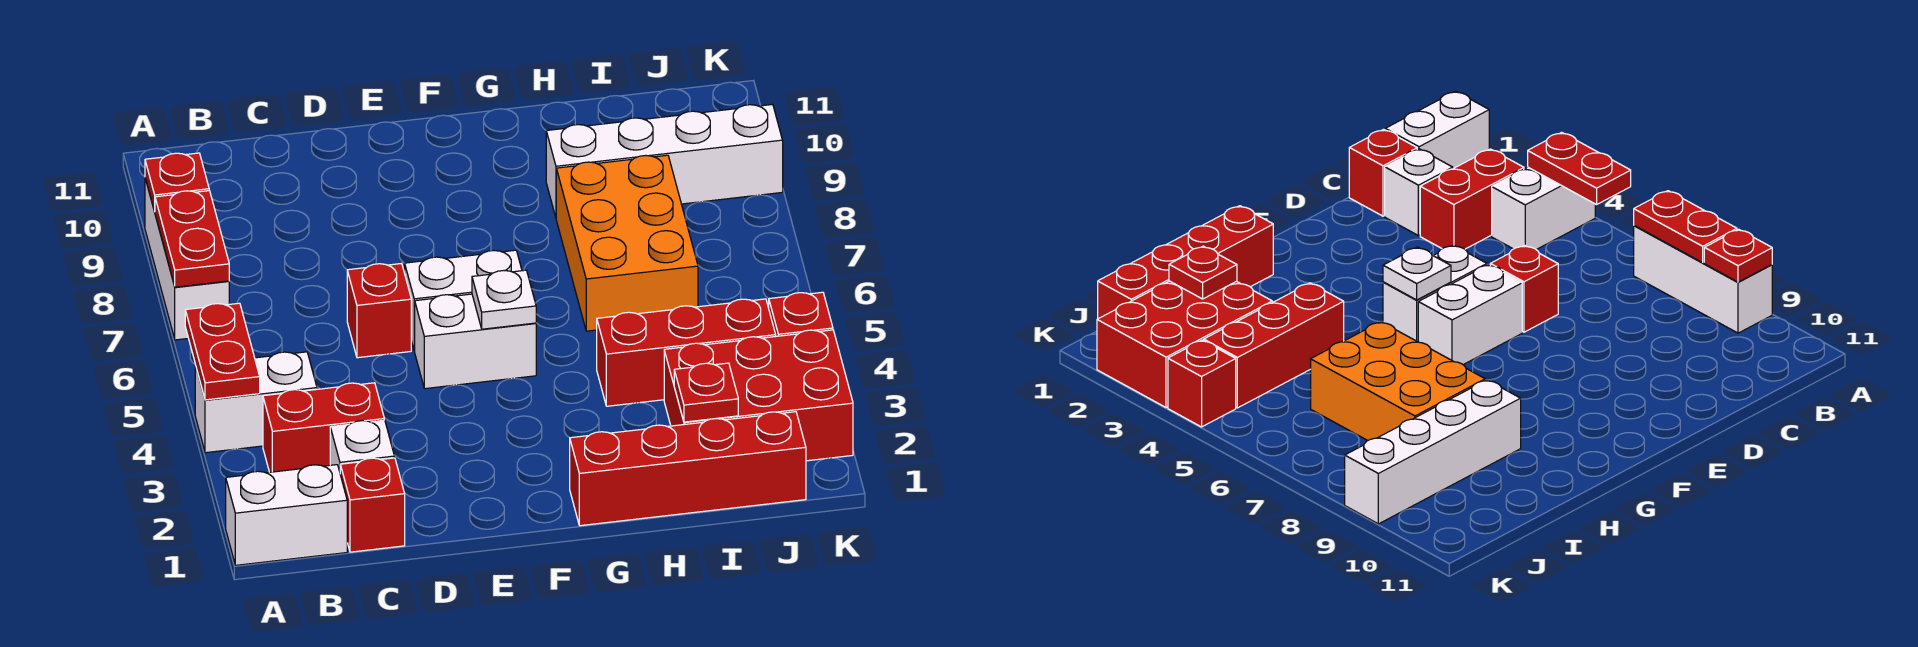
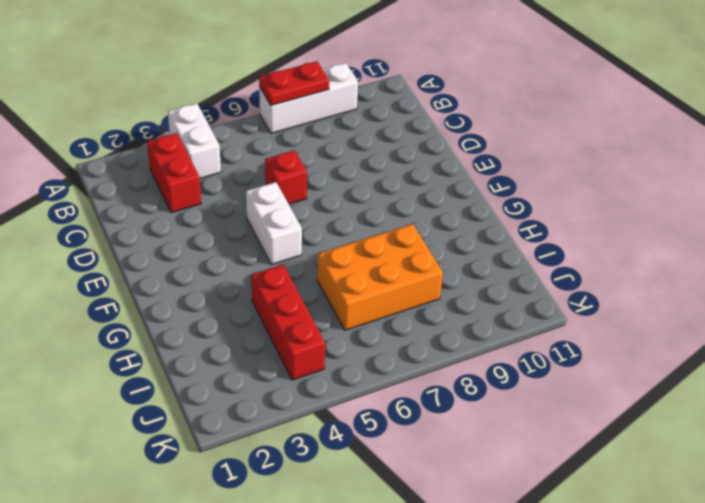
none -> white brick A1:B1 level 1
none -> red brick C1 level 1
none -> white brick C2 level 1

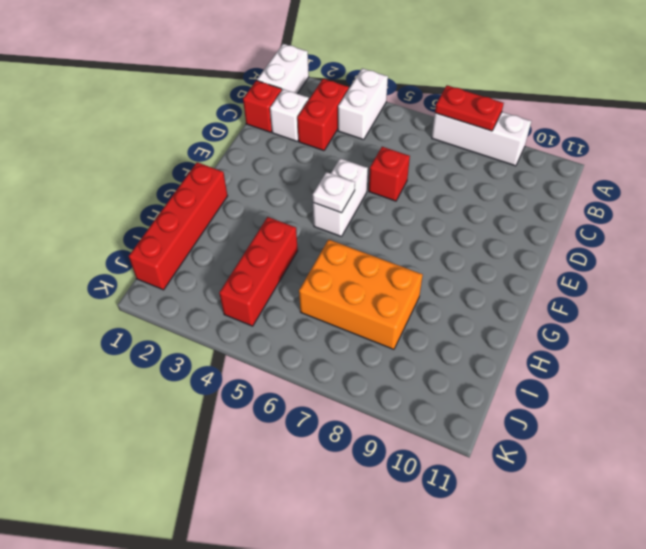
none -> white brick E6:F6 level 1
none -> white brick H9:K9 level 1
none -> red brick I2:K3 level 1

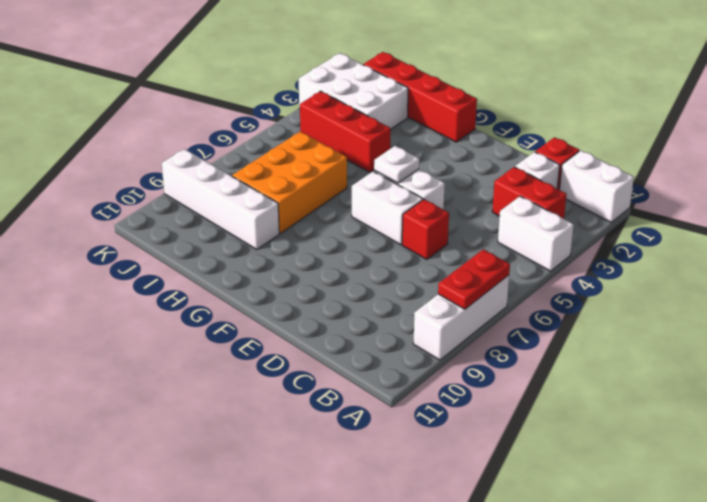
white brick I2:K3 level 1 -> red brick I2:K3 level 1
none -> red brick K4 level 1
none -> red plate A4:A5 level 2
none -> red plate A9 level 2

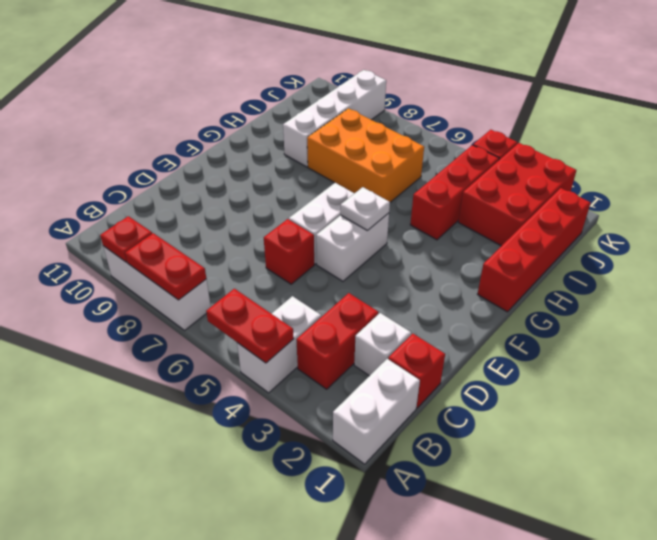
none -> red plate I2 level 2

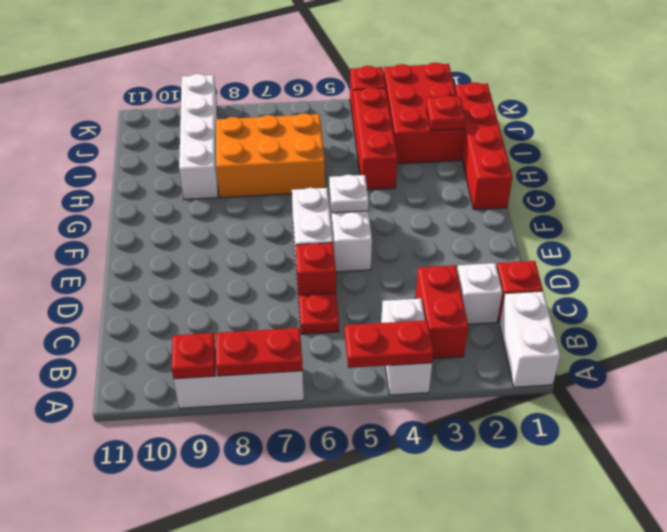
red plate C6 level 1 -> none

